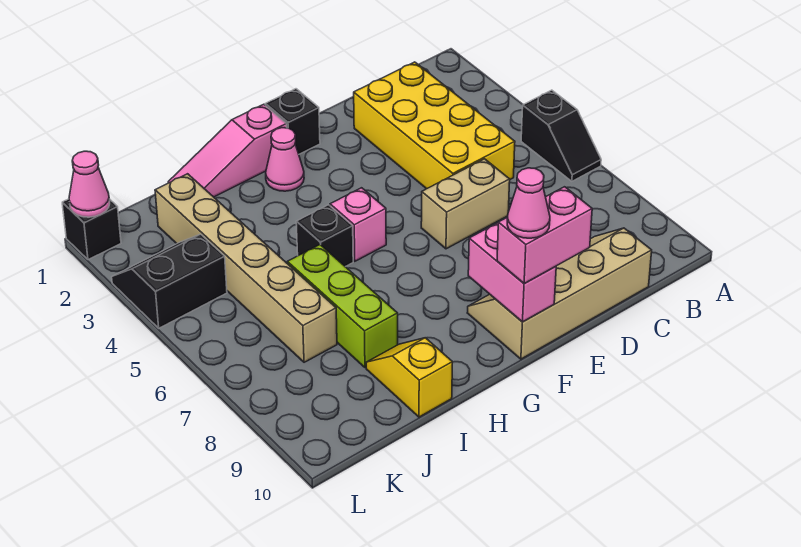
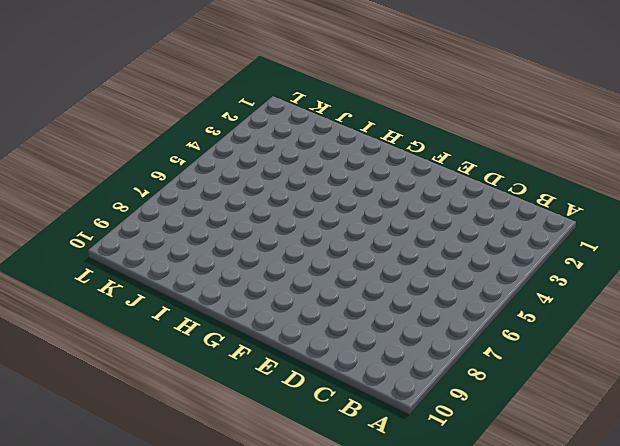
none -> black slope A5:A6 level 1 top 5
none -> yellow brick C2:D5 level 1
none -> tan slope C9:F10 level 1 top 10

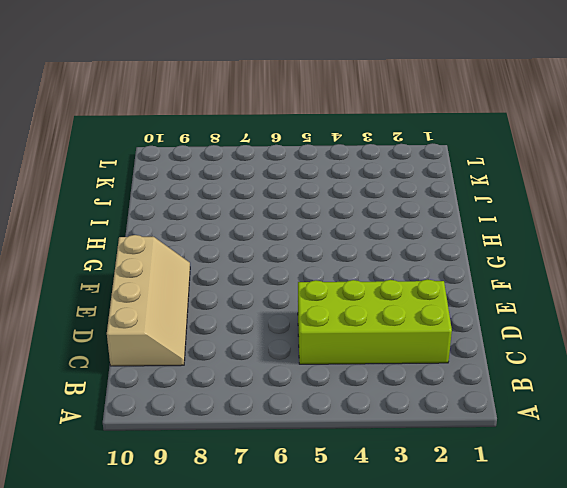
lime brick C2:D5 level 1 -> yellow brick C2:D5 level 1
none -> black slope A5:A6 level 1 top 5
none -> tan brick D6:E6 level 1
none -> black brick F1 level 1

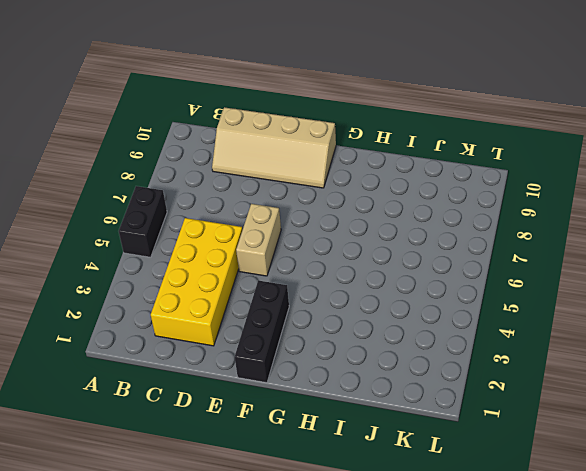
black brick A5:A6 level 1 -> black slope A5:A6 level 1 top 5
tan brick E5:E6 level 1 -> tan brick D6:E6 level 1
black brick F1:F3 level 1 -> black brick F1 level 1
none -> pink slope G1:I1 level 1 top G
none -> pink cone G2 level 1
none -> pink brick G5 level 1

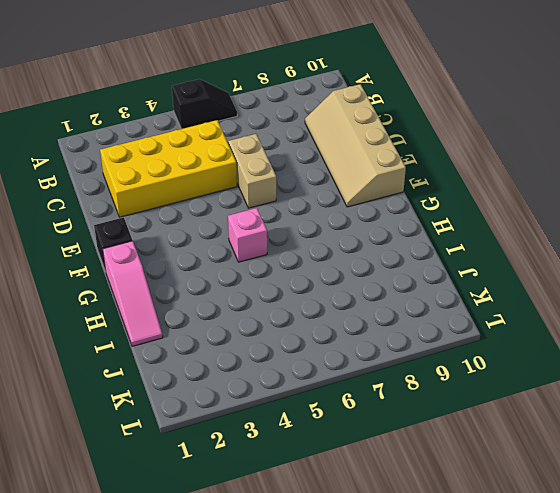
none -> pink cone G2 level 1
none -> black brick H5 level 1
none -> lime brick I6:I8 level 1

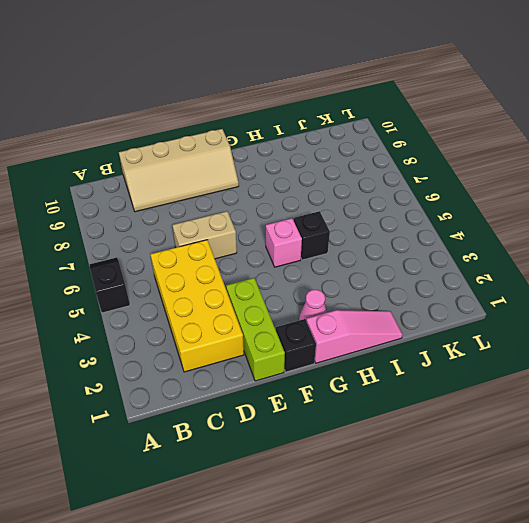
lime brick E1:E3 level 1 -> lime brick I6:I8 level 1
none -> yellow slope I9:I10 level 1 top 10
none -> tan brick J2:J7 level 1
none -> black slope K3:L4 level 1 top 4

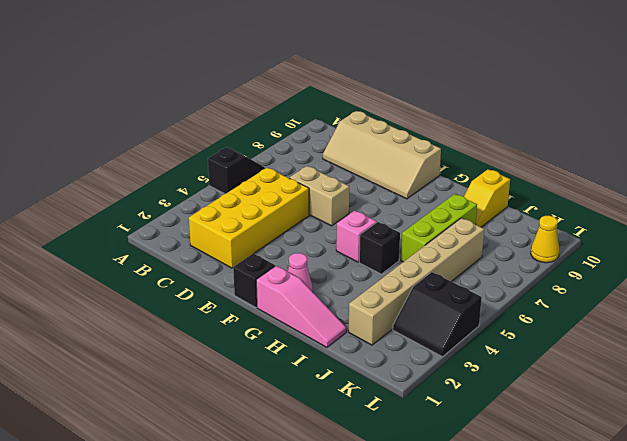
yellow cone L9 level 1 -> none
none -> black brick L1 level 1
none -> pink brick F9:F10 level 2
none -> pink cone L1 level 2

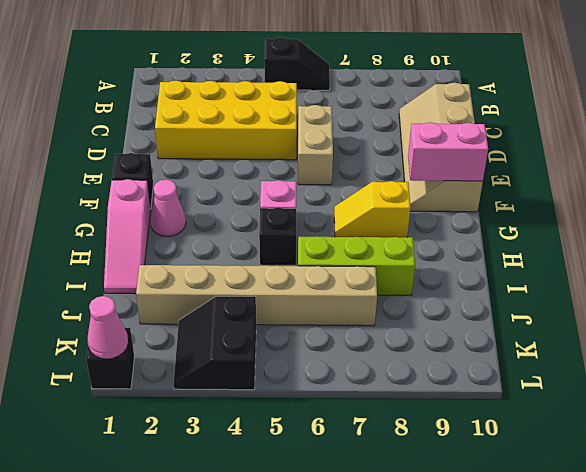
yellow slope G7:G8 level 1 top 8 -> yellow slope I9:I10 level 1 top 10
none -> pink brick E10:F10 level 3
none -> pink cone F10 level 4

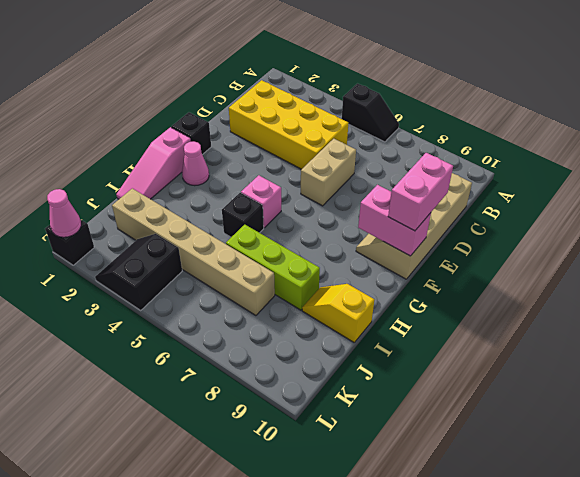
none -> pink cone F10 level 4

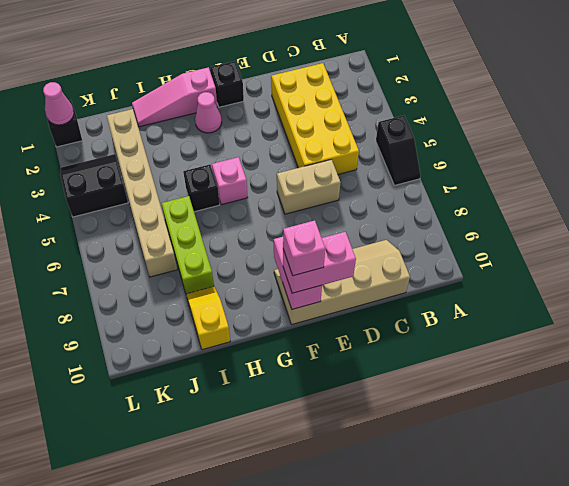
pink brick F10 level 4 -> pink cone F10 level 4

